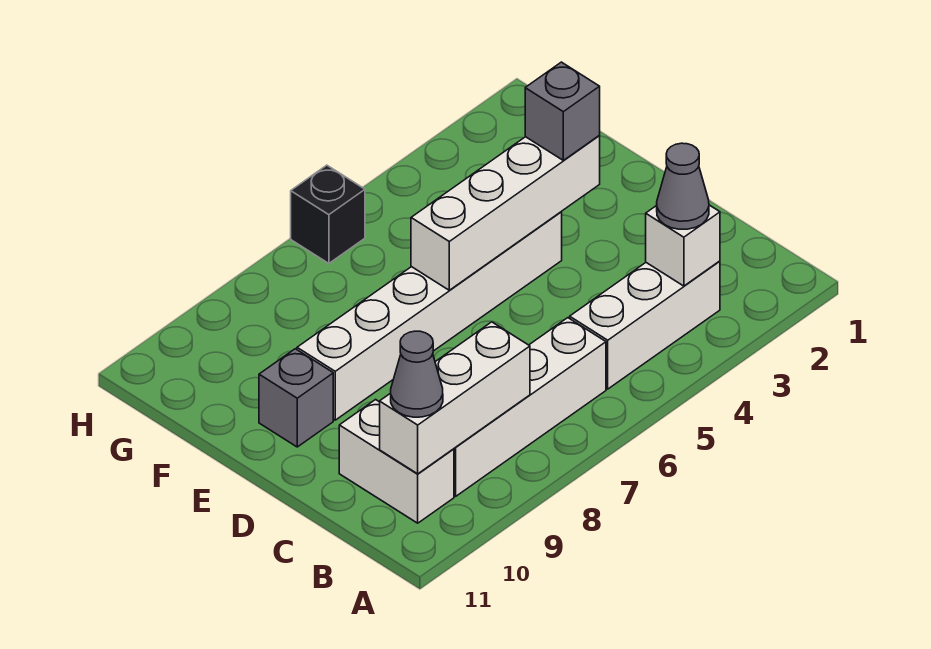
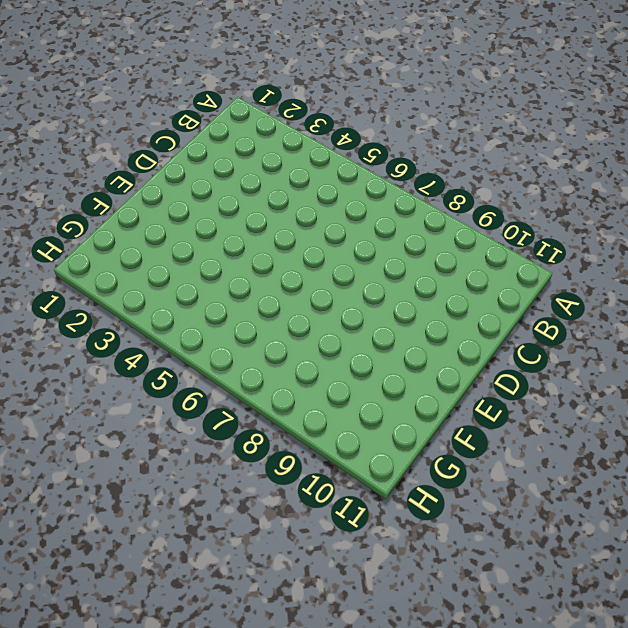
none -> white brick B3:B5 level 1
none -> white brick B6:B9 level 1
none -> white brick B10:C10 level 1

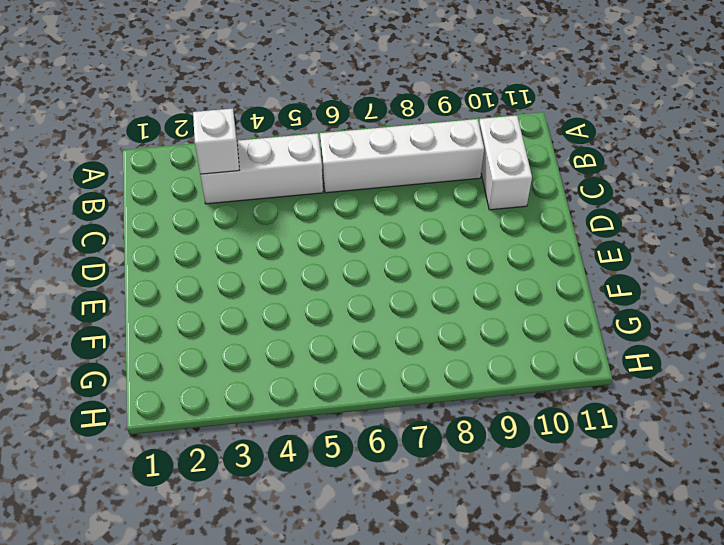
none -> white brick E4:E9 level 1
none -> grey brick E10 level 1
none -> black brick H6 level 1

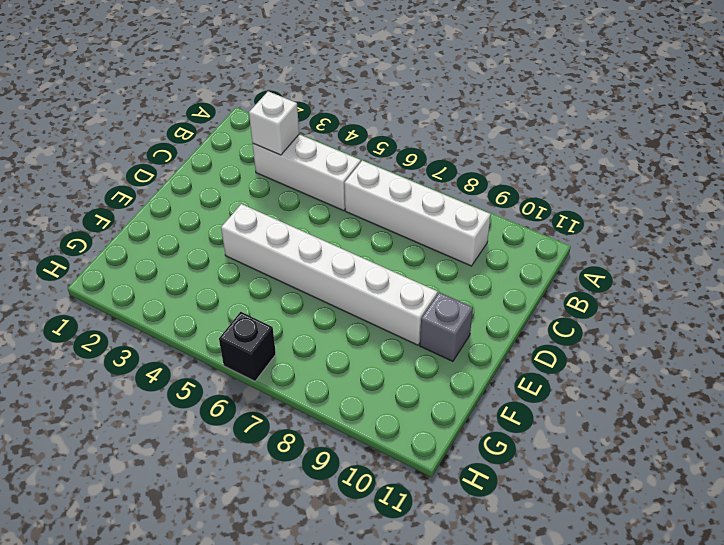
none -> white brick B10:C10 level 1
none -> white brick B8:B10 level 2
none -> white brick E3:E6 level 2

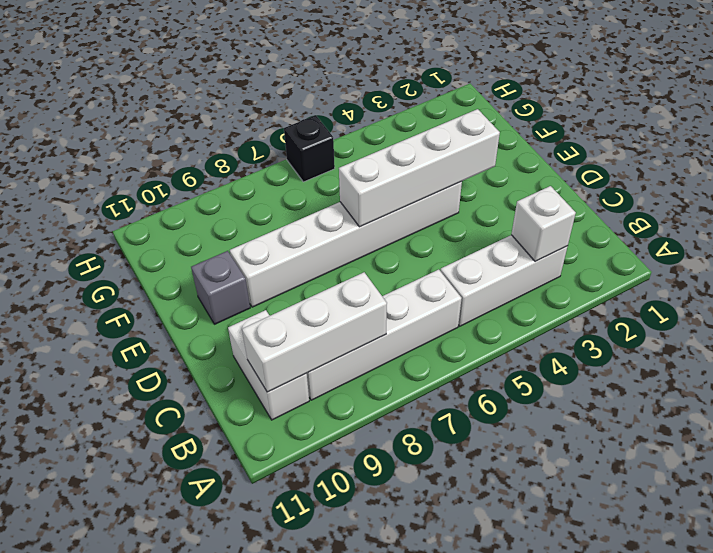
none -> grey cone B3 level 3
none -> grey cone B10 level 3
none -> grey brick E3 level 3

